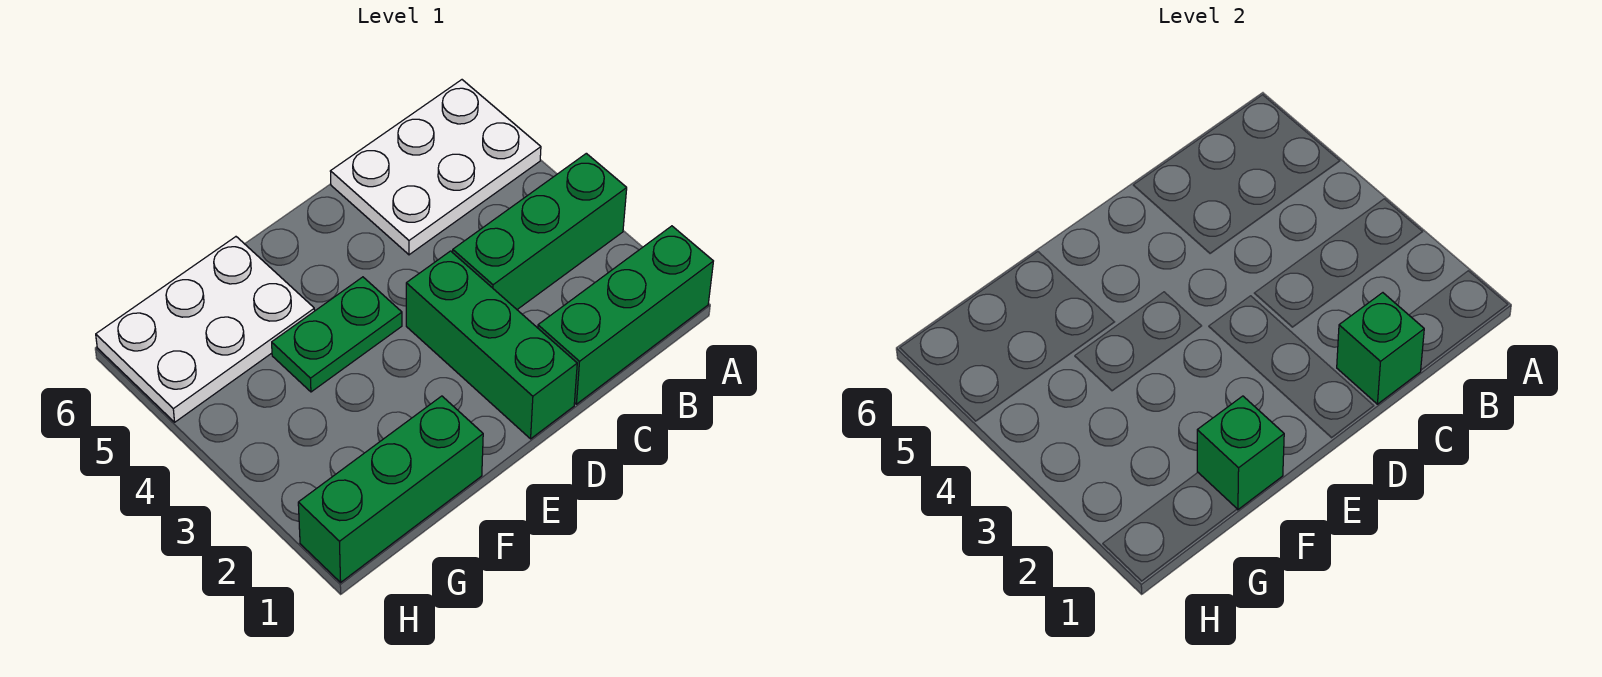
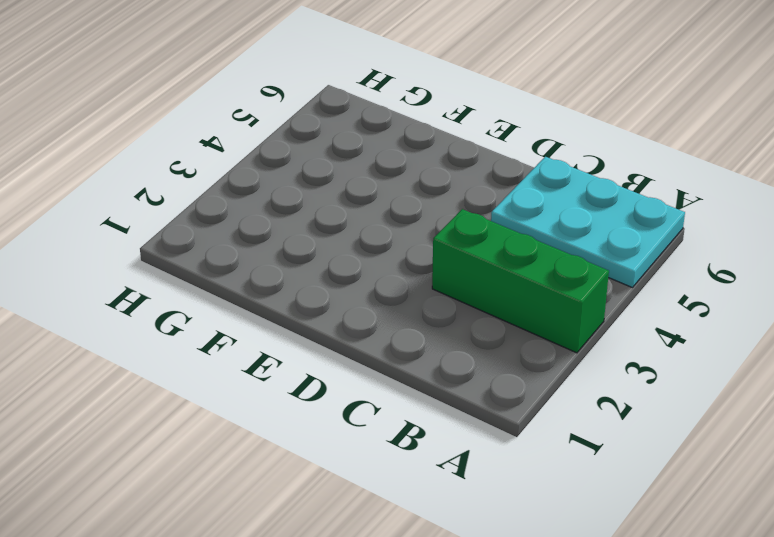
cyan plate A5:C6 level 1 -> white plate A5:C6 level 1
none -> green brick A1:C1 level 1
none -> green brick D1:D3 level 1

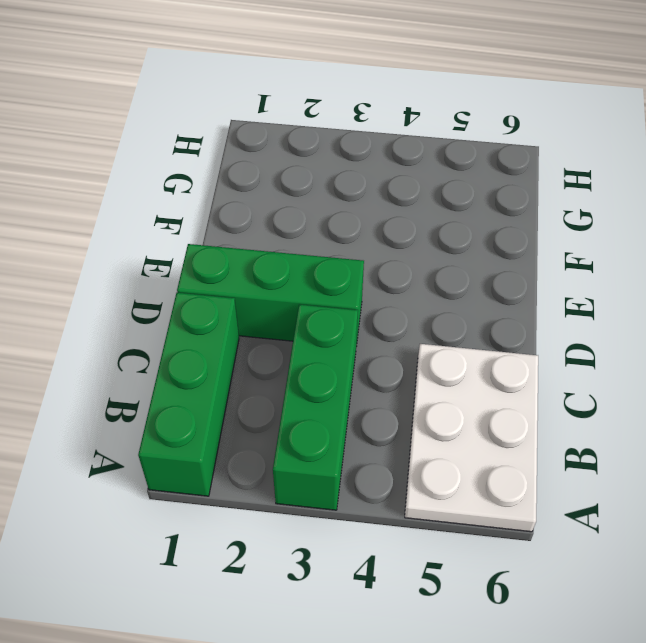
none -> green plate E4:F4 level 1
none -> green brick F1:H1 level 1

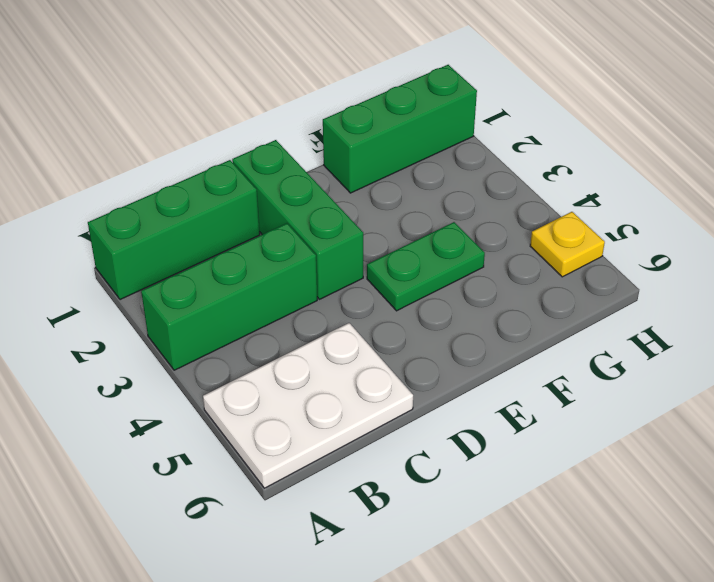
yellow plate H5 level 1 -> white plate F5:H6 level 1
none -> green brick C1 level 2
none -> green brick F1 level 2

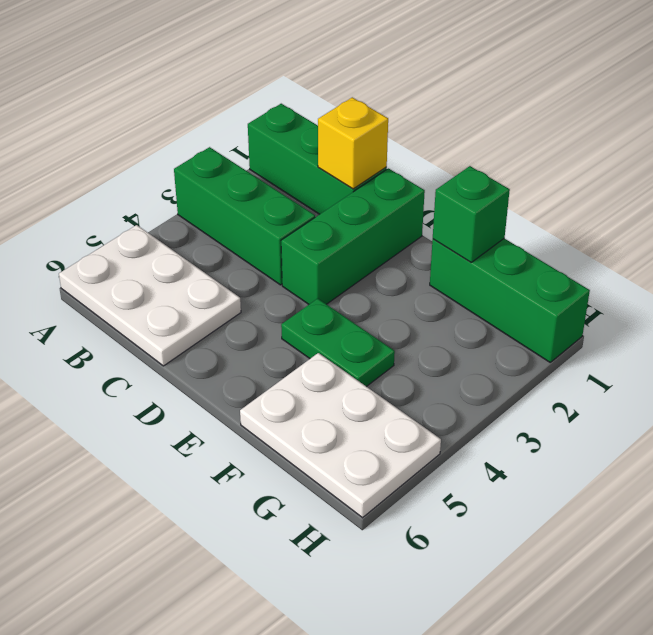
yellow brick C1 level 2 -> green brick C1 level 2

